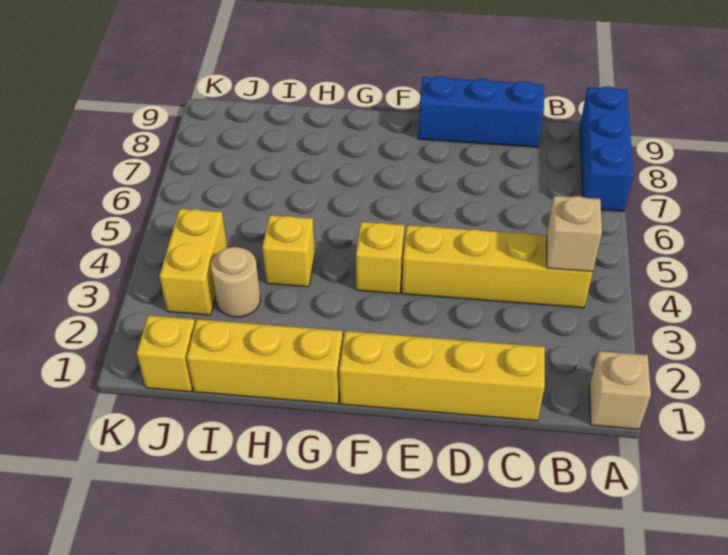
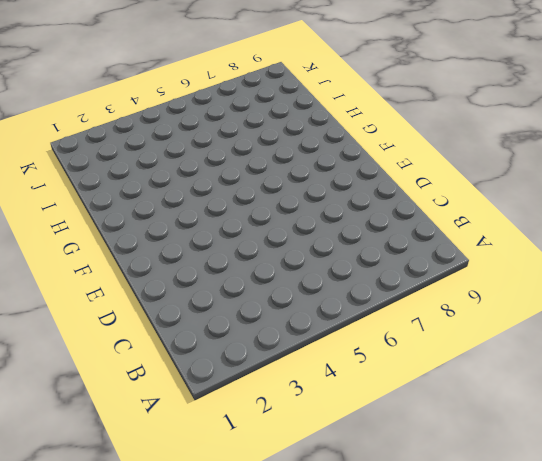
none -> tan brick A1 level 1
none -> blue brick A7:A9 level 1
none -> yellow brick B4:E4 level 1

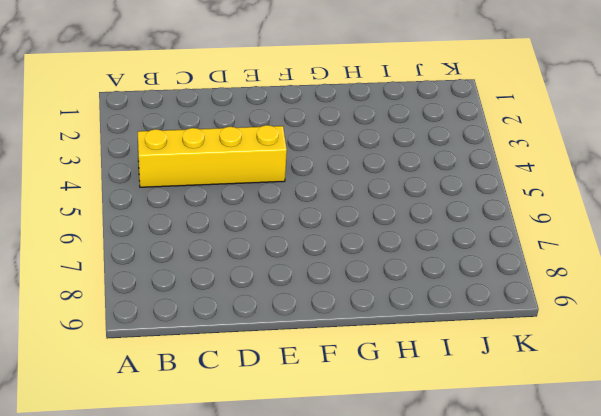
none -> tan brick A1 level 1
none -> blue brick A7:A9 level 1
none -> yellow brick C1:F1 level 1

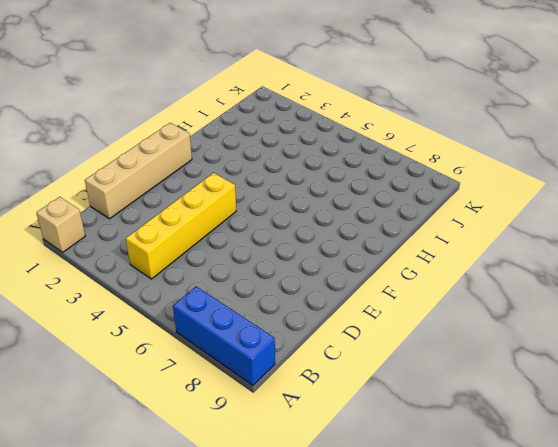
tan brick C1:F1 level 1 -> yellow brick C1:F1 level 1
none -> blue brick C9:E9 level 1
none -> yellow brick F4 level 1
none -> yellow brick G1:I1 level 1

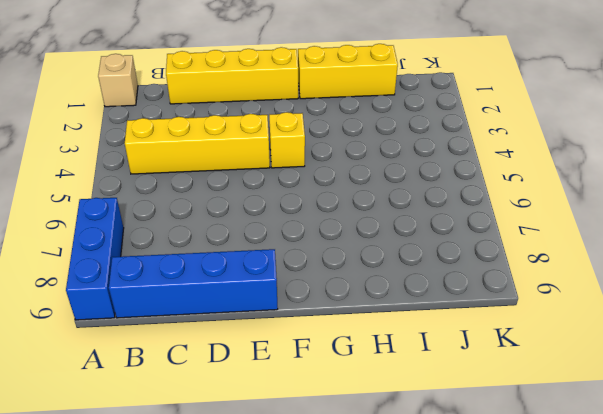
blue brick B9:E9 level 1 -> blue brick C9:E9 level 1
none -> yellow brick H4 level 1
none -> tan round brick I3 level 1
none -> yellow brick J1 level 1

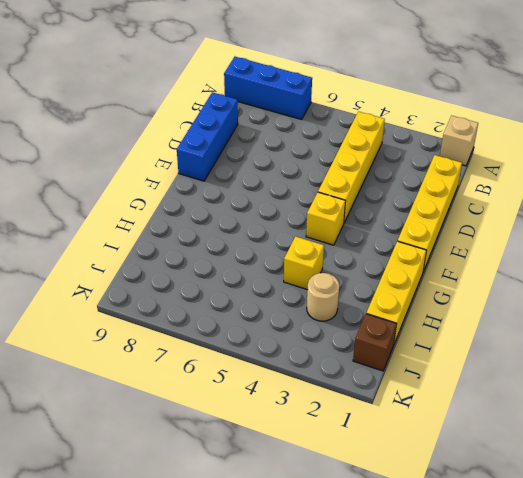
brown brick J1 level 1 -> yellow brick J1 level 1
none -> yellow brick J3:J4 level 1
none -> tan brick B4 level 2

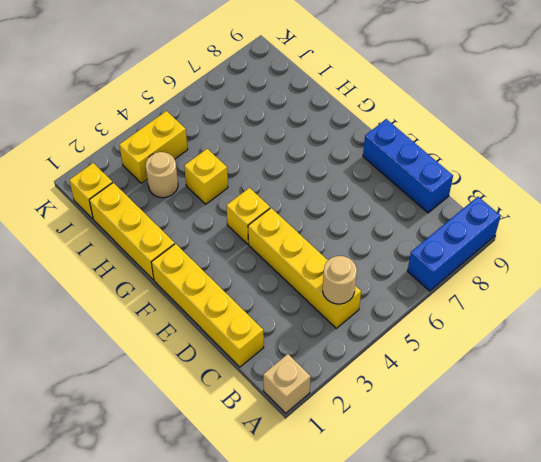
tan round brick B4 level 2 -> tan brick B4 level 2

